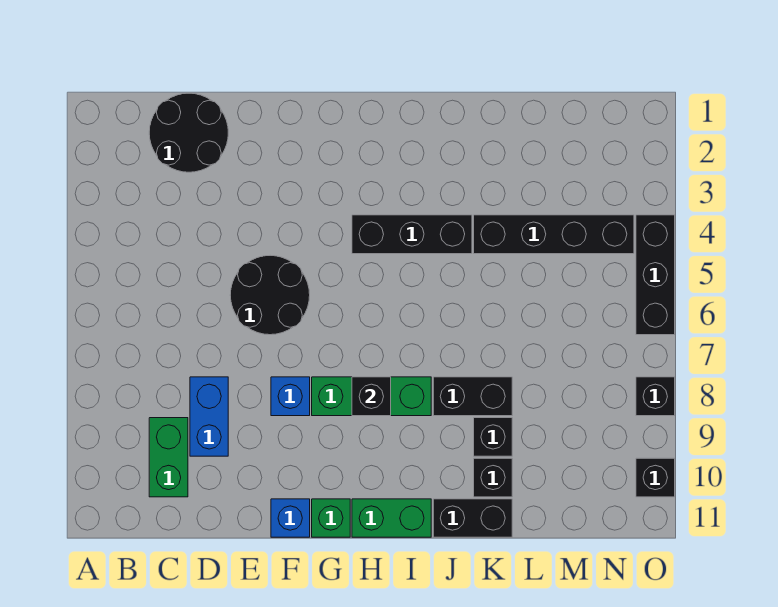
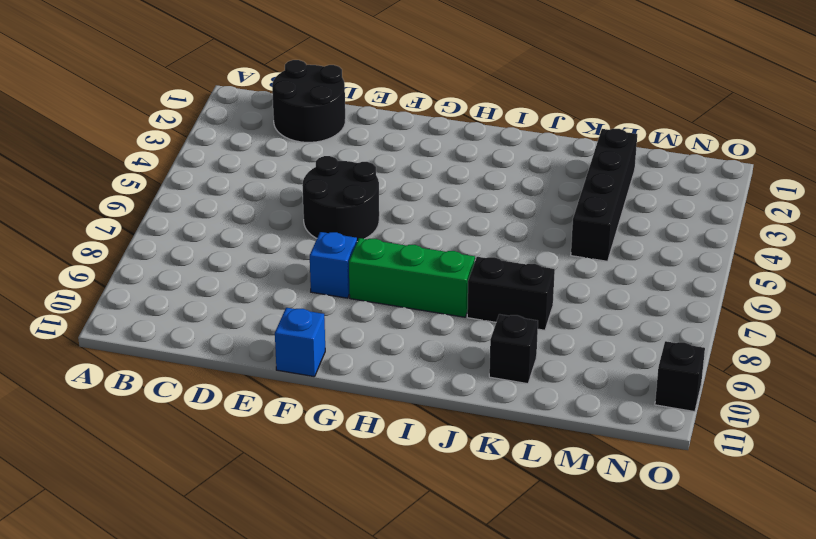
black brick L2:L5 level 1 -> black brick K4:N4 level 1
none -> green brick C9:C10 level 1
none -> blue brick D8:D9 level 1
none -> green brick G11 level 1

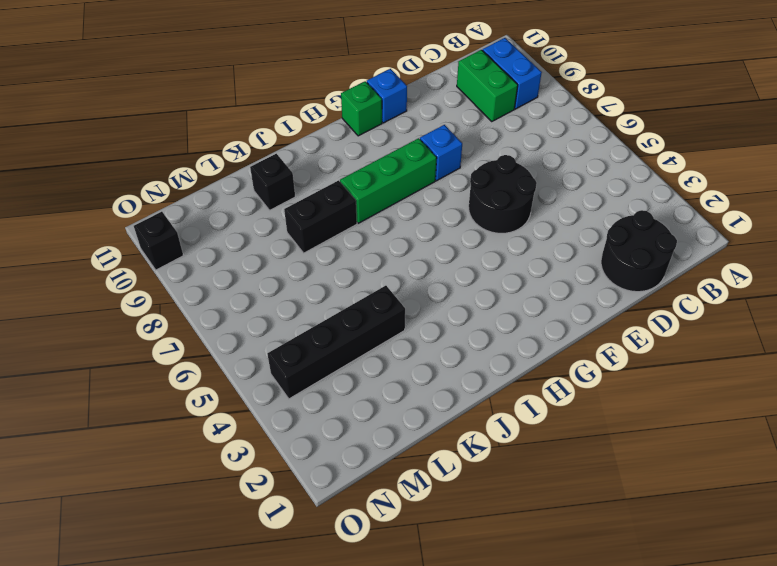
blue brick B9:B10 level 1 -> blue brick D8:D9 level 1
none -> black brick H4:J4 level 1
none -> green brick H11:I11 level 1
none -> black brick J11:K11 level 1

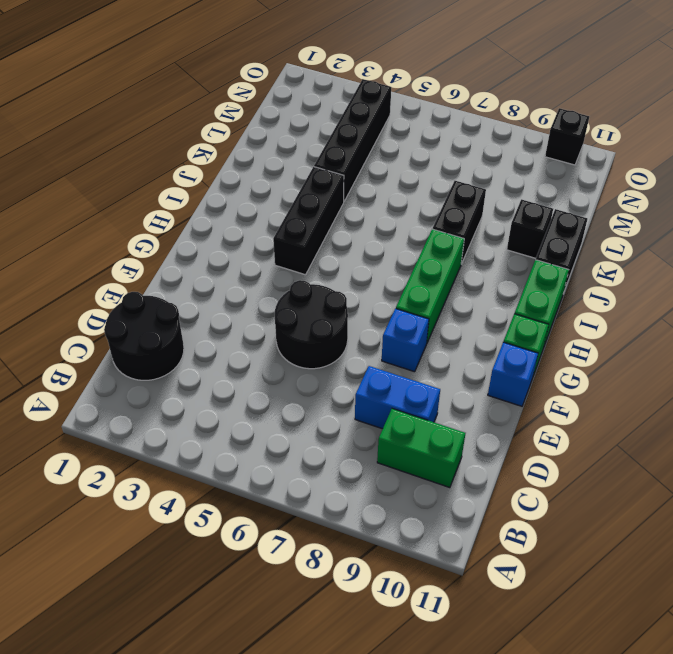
none -> black brick K9 level 1
none -> black brick O4:O6 level 1
none -> black brick O8 level 1

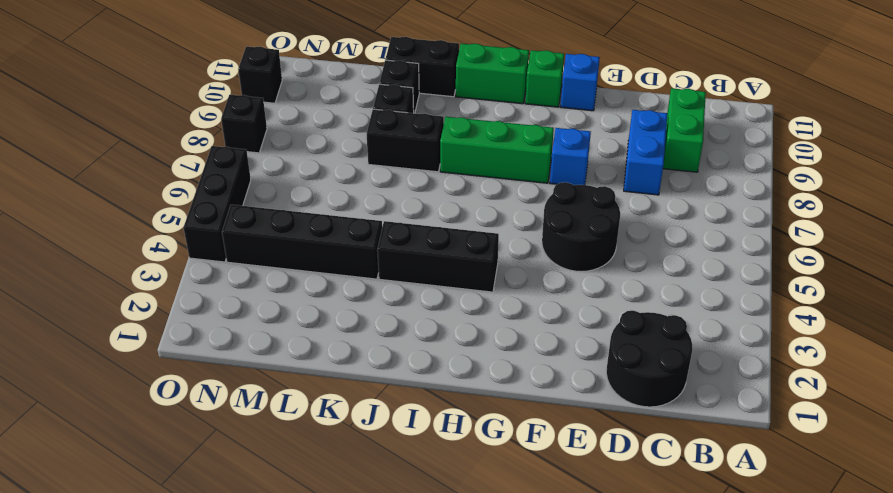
none -> black brick H8 level 2

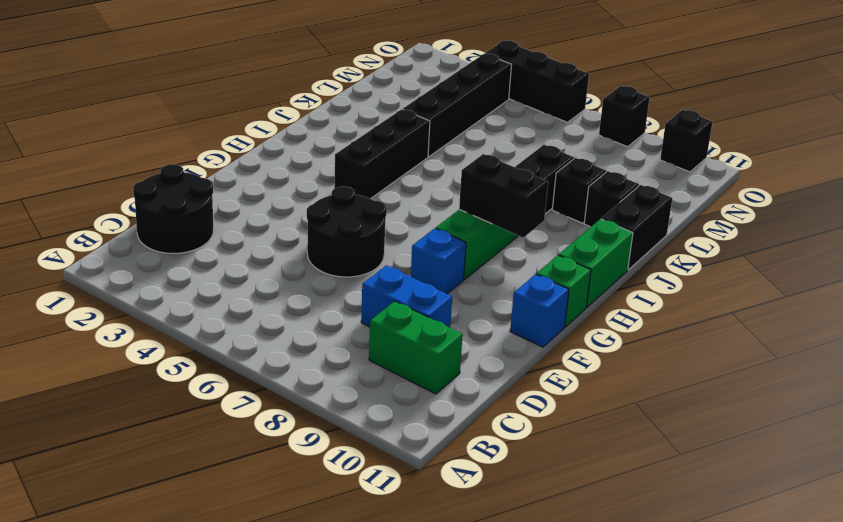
black brick H8:H9 level 2 -> black brick H8 level 2

